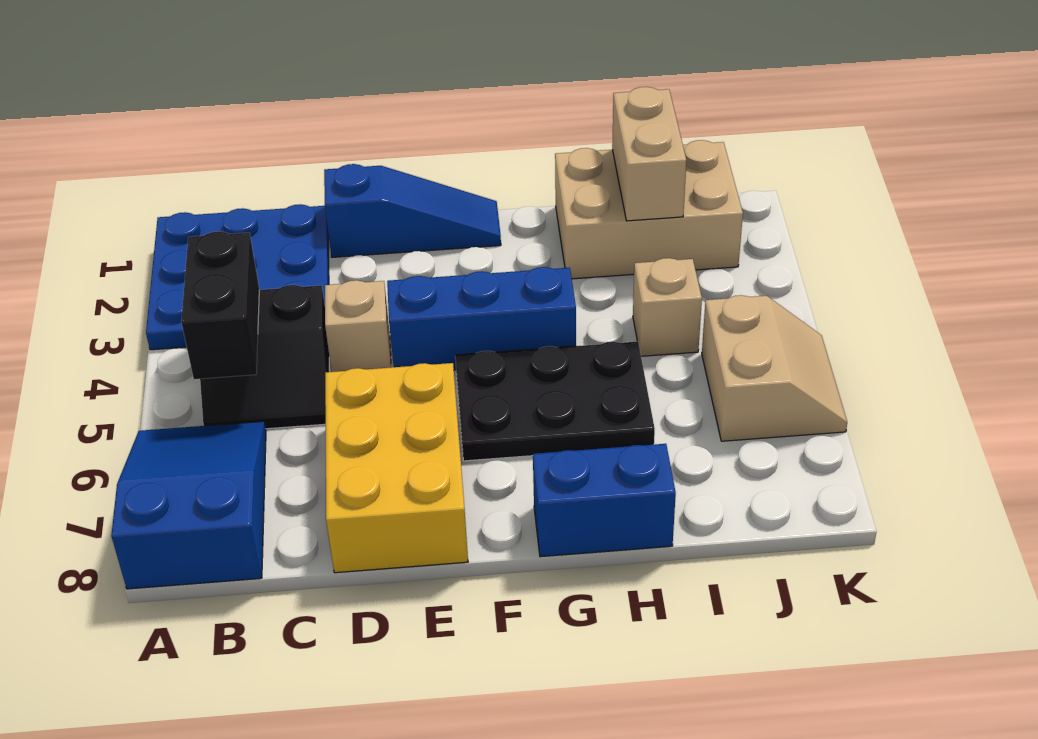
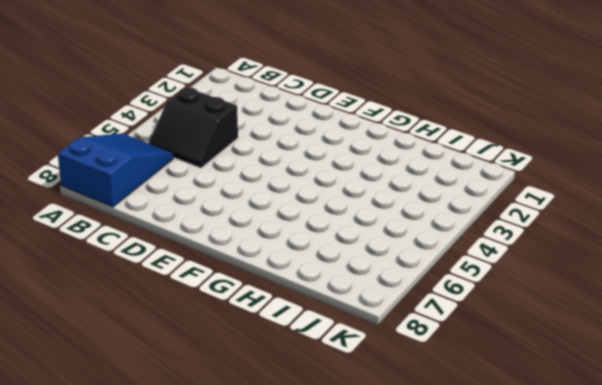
none -> blue plate A1:C3 level 1
none -> blue slope D1:F1 level 1 top D
none -> tan brick D4 level 1

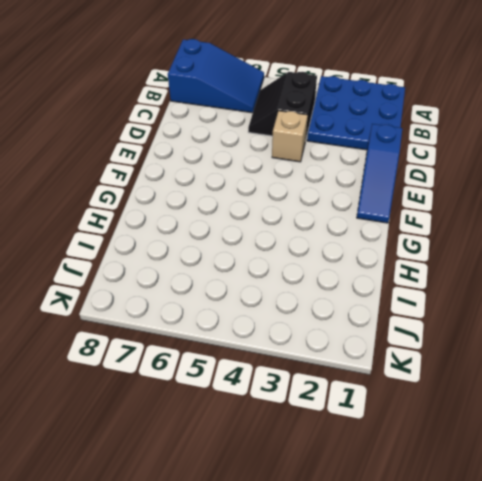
none -> yellow brick D6:E8 level 1
none -> blue brick E4:G4 level 1
none -> black plate F5:H6 level 1

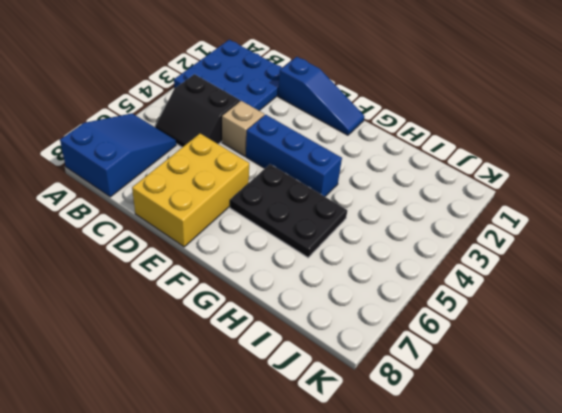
none -> blue brick G8:H8 level 1
none -> tan brick H1:J2 level 1
none -> tan brick I4 level 1

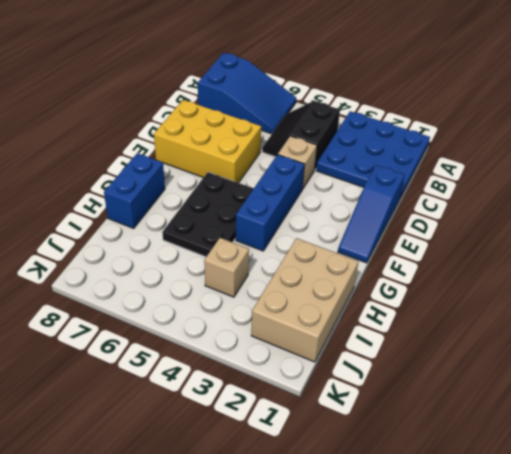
none -> tan slope J5:K6 level 1 top J
none -> black brick B4:B5 level 2
none -> tan brick I1:I2 level 2

